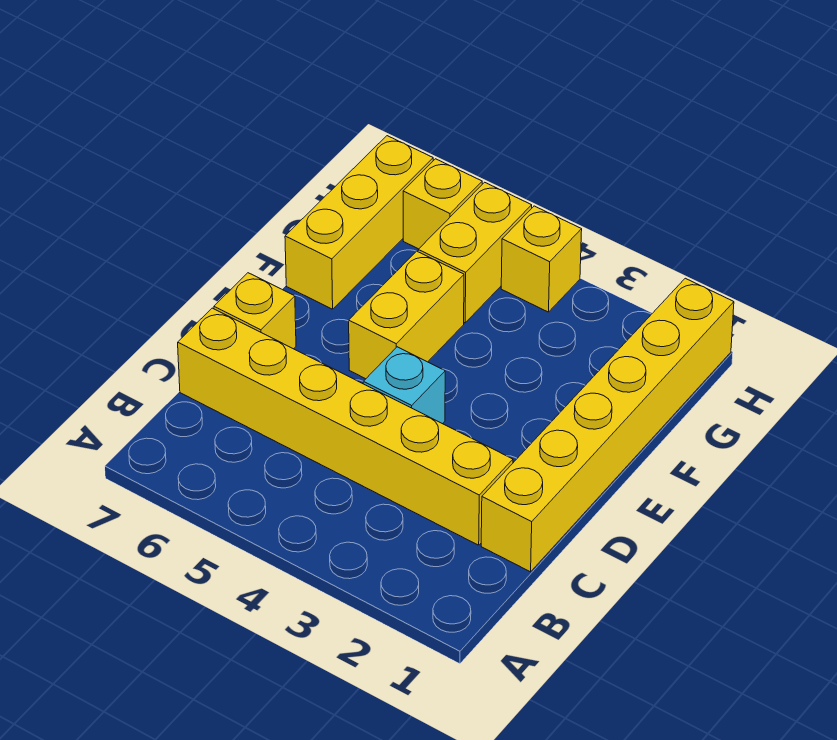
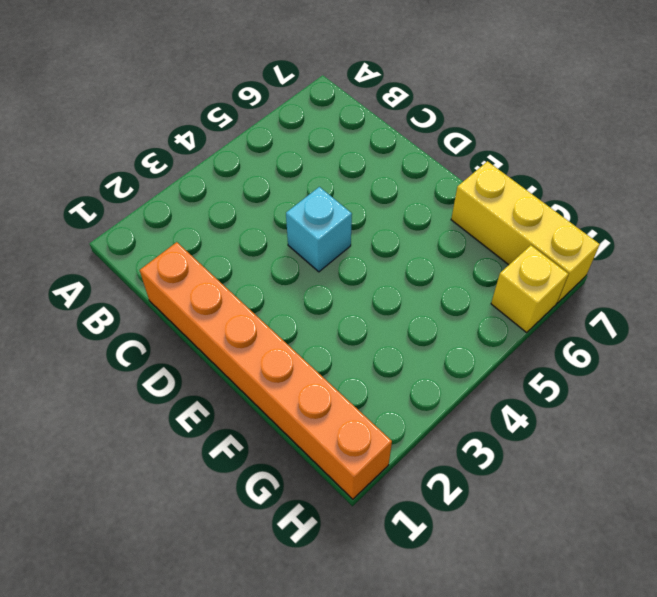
orange brick C1:H1 level 1 -> yellow brick C1:H1 level 1
none -> yellow brick C2:C7 level 1
none -> yellow brick D7 level 1

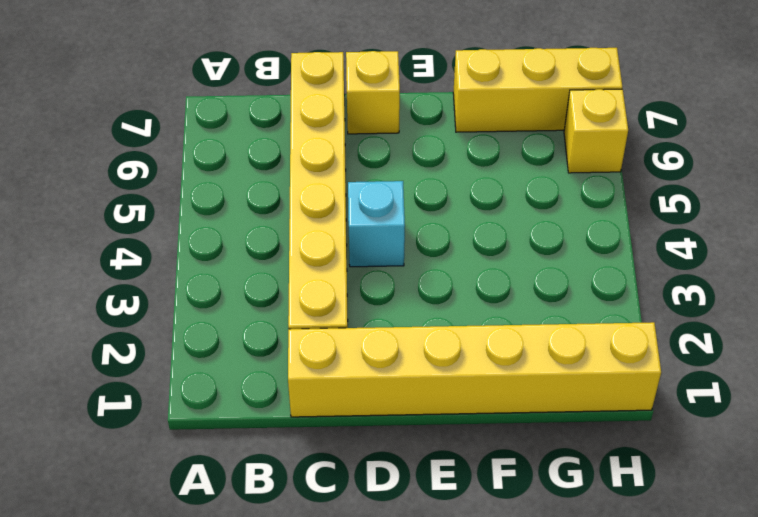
none -> yellow brick E5:F5 level 1
none -> yellow brick G5:H5 level 1

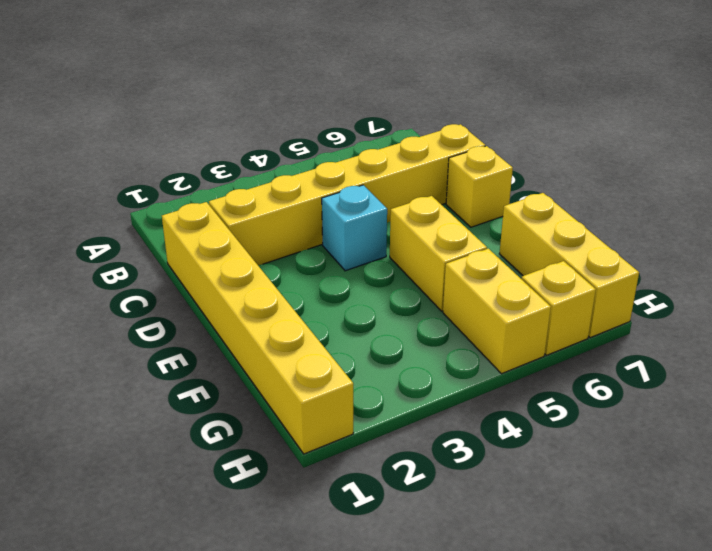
none -> yellow brick H4 level 1

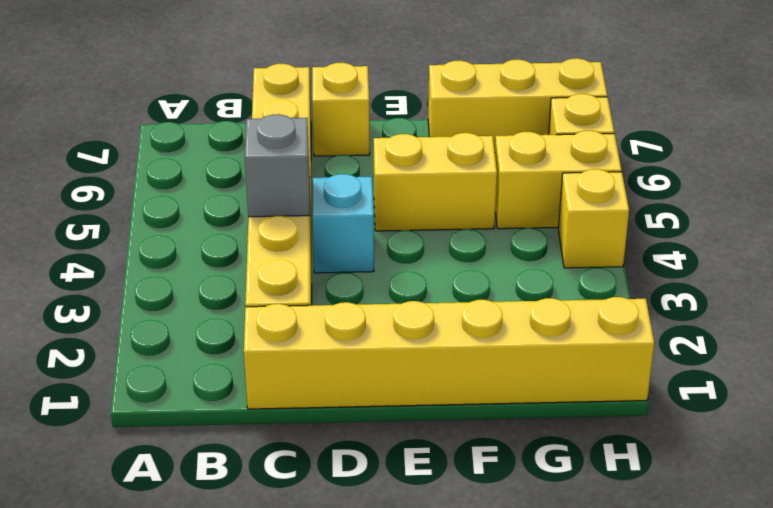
grey brick C4 level 2 -> none

